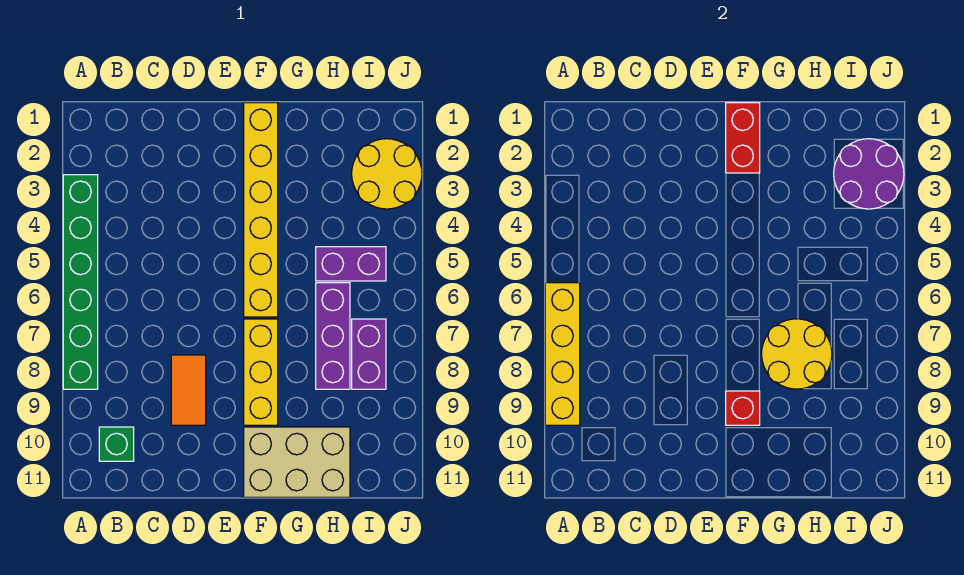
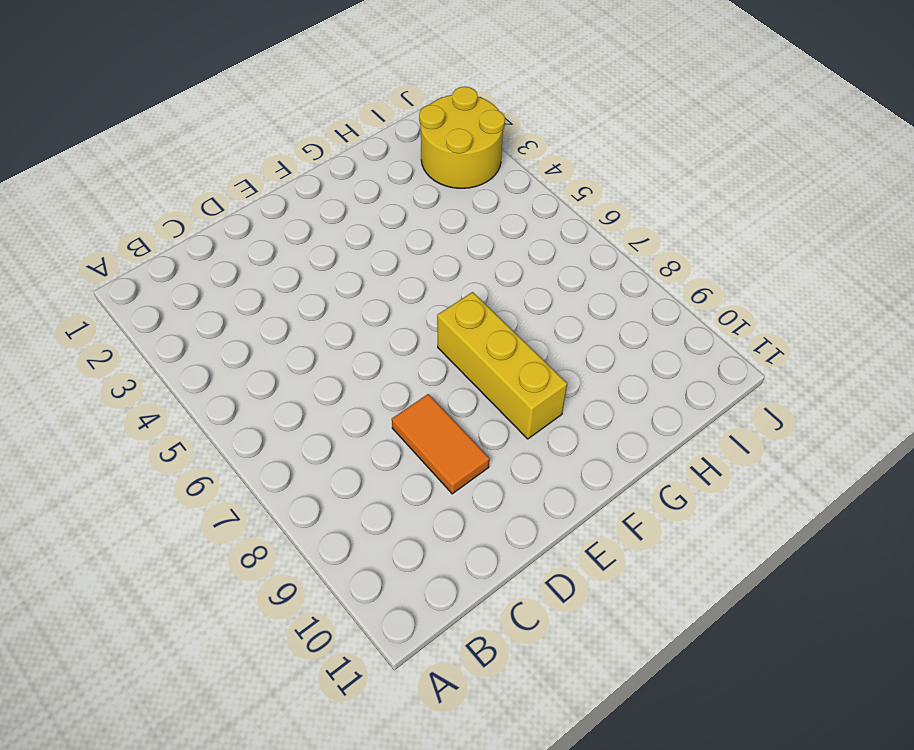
none -> green brick A3:A8 level 1
none -> green brick B10 level 1
none -> yellow brick F1:F6 level 1

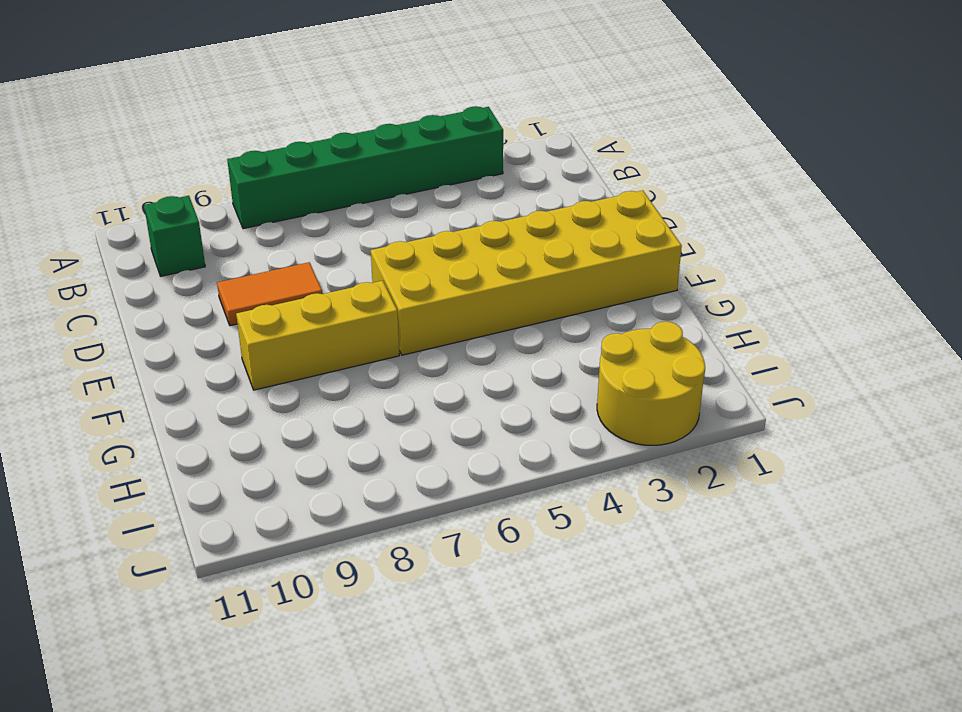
yellow brick E1:F6 level 1 -> yellow brick F1:F6 level 1
none -> tan brick F10:H11 level 1
none -> purple brick H5:I5 level 1
none -> purple brick H6:H8 level 1

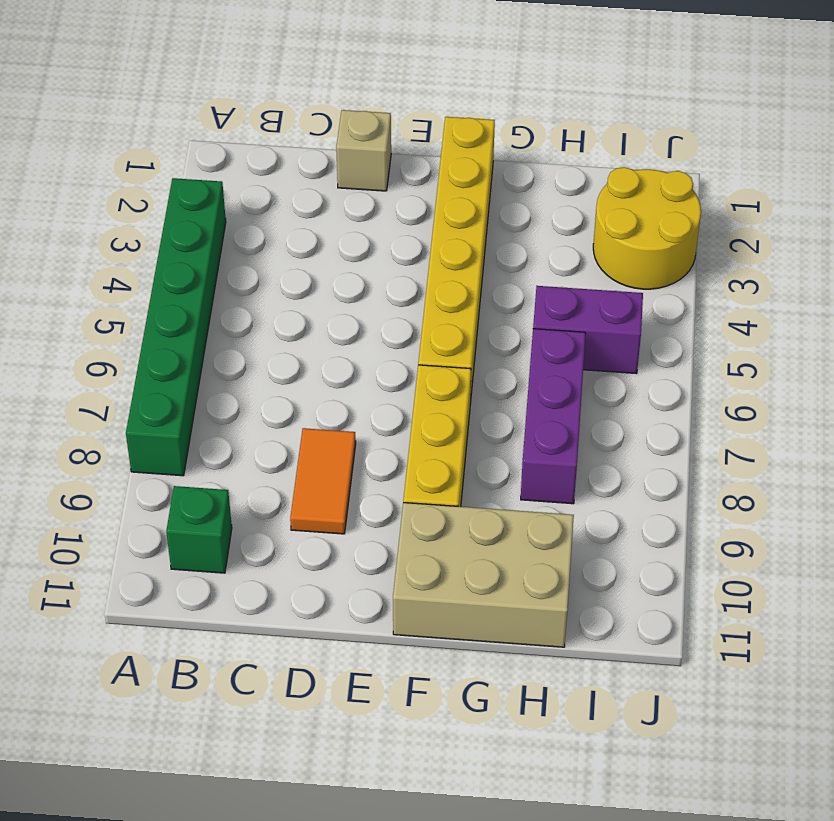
tan brick D1 level 1 -> none
none -> purple brick I7:I8 level 1
none -> yellow brick A6:A9 level 2
none -> red brick F1:F2 level 2

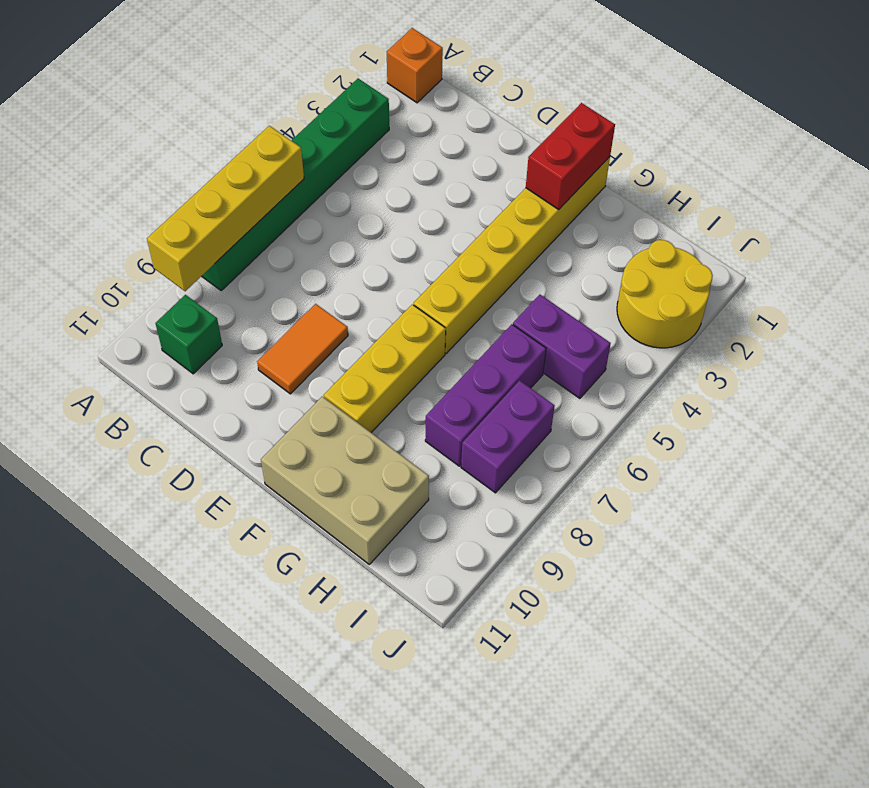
orange brick A1 level 1 -> none
none -> red brick F9 level 2
none -> yellow round brick G7:H8 level 2
none -> purple round brick I2:J3 level 2

